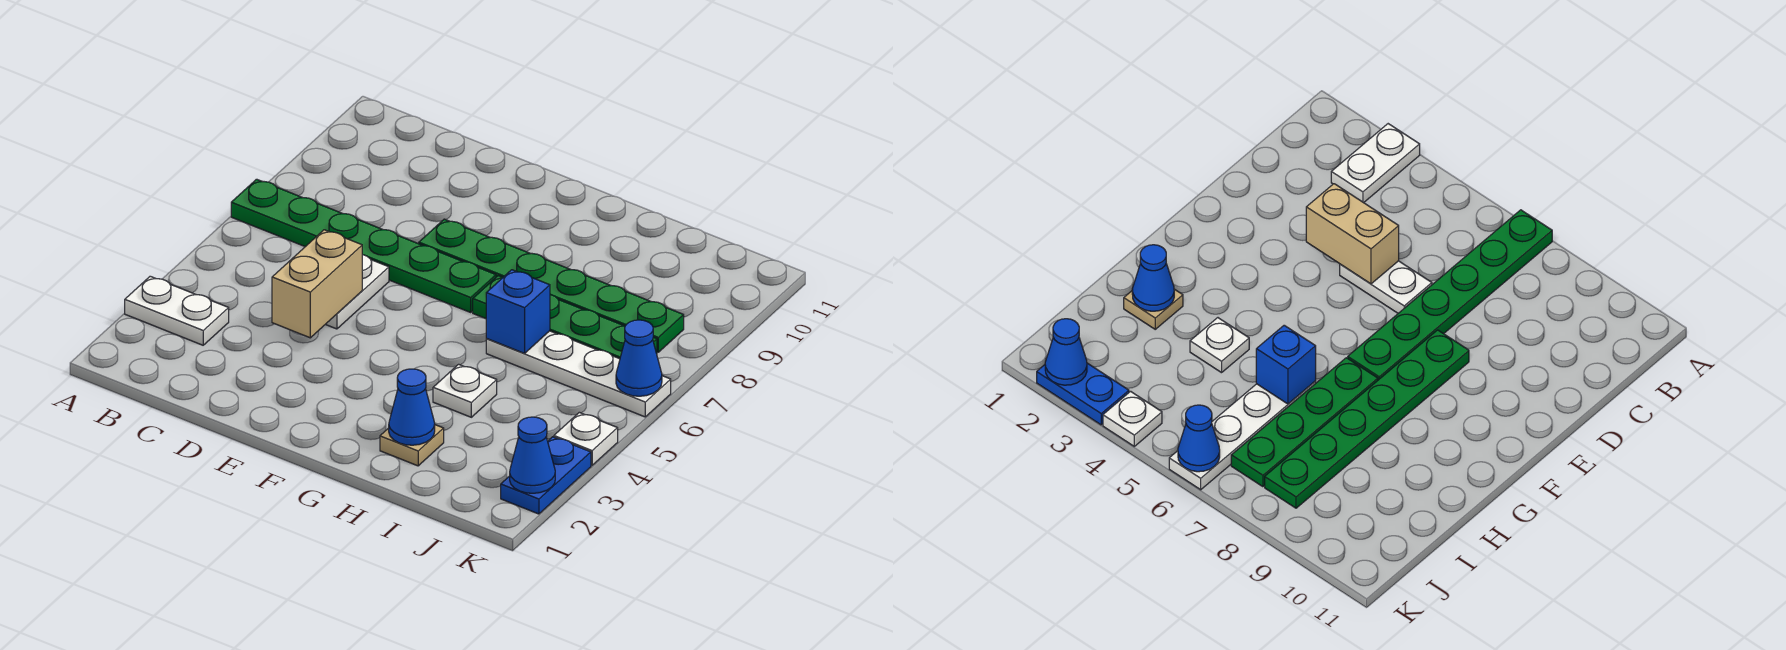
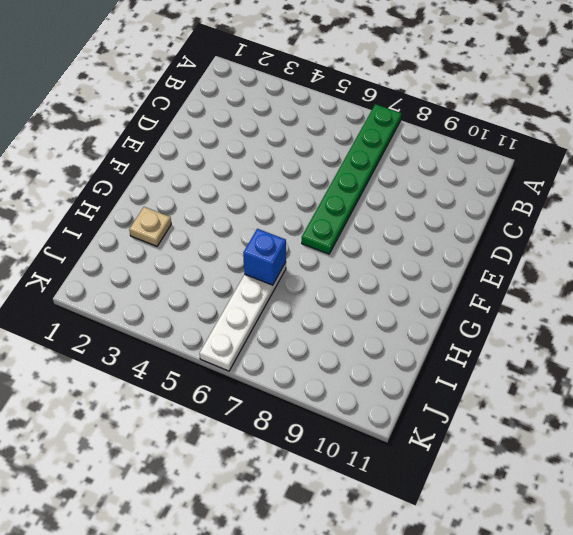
none -> white plate A3:B3 level 1
none -> white plate D5:D6 level 1
none -> green plate E8:J8 level 1

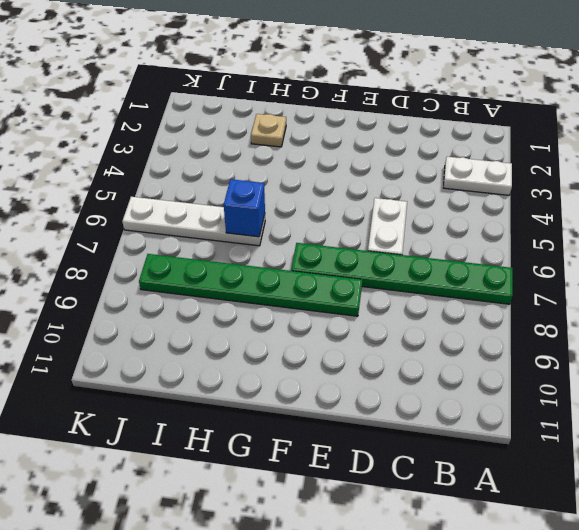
none -> green plate G7:J7 level 1
none -> white plate H4 level 1
none -> blue plate K2:K3 level 1

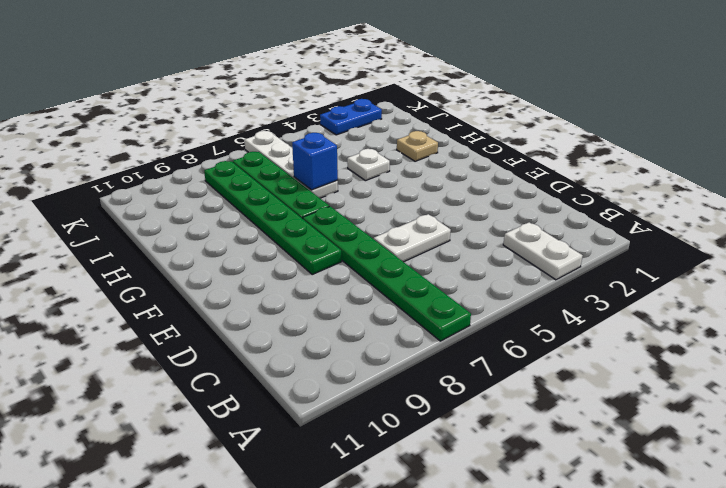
none -> white plate K4 level 1
none -> tan brick D4:D5 level 2
none -> blue cone H2 level 2

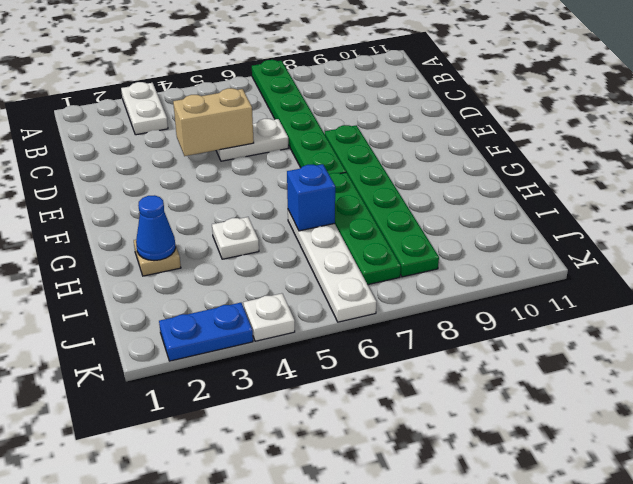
none -> blue cone K2 level 2
none -> blue cone K6 level 2

